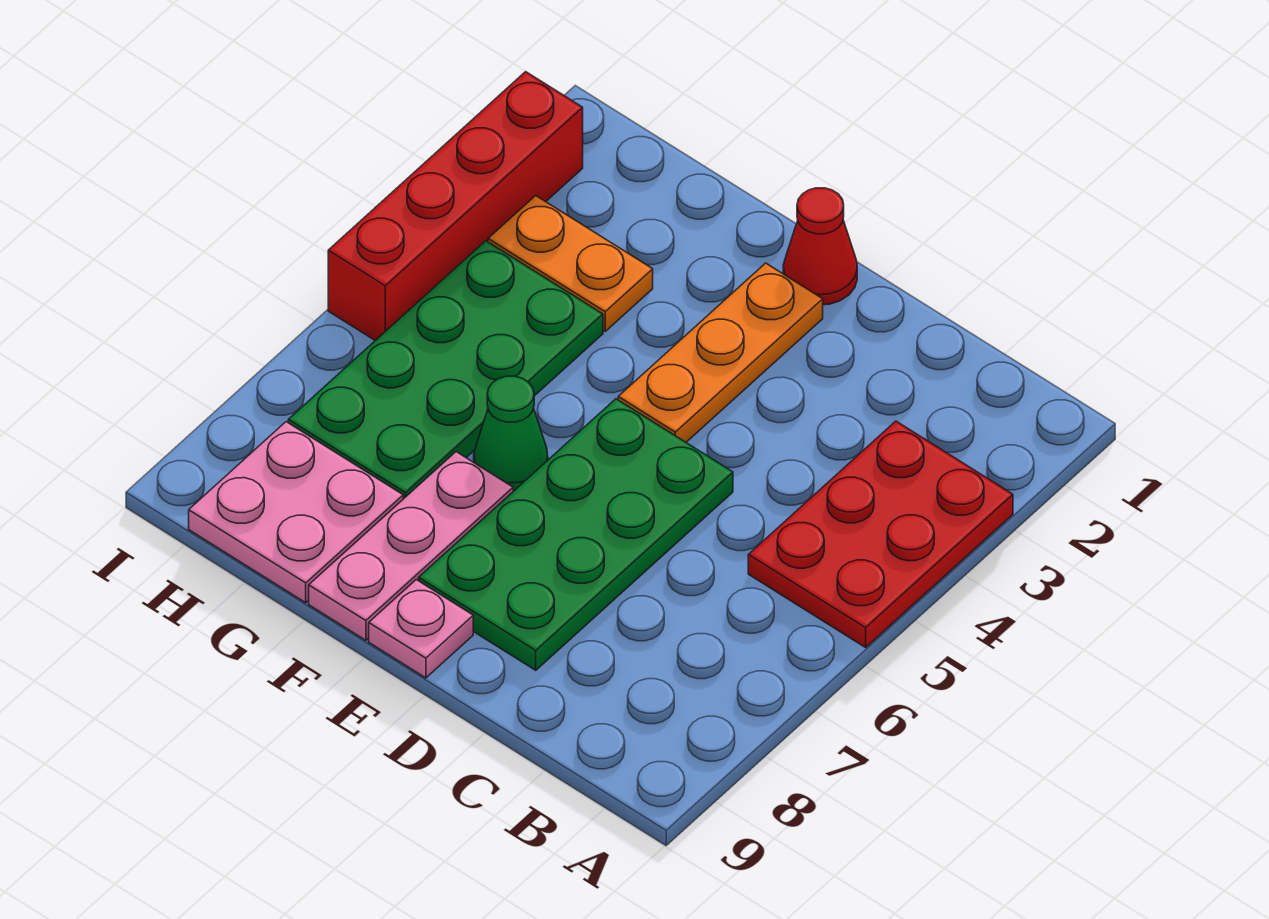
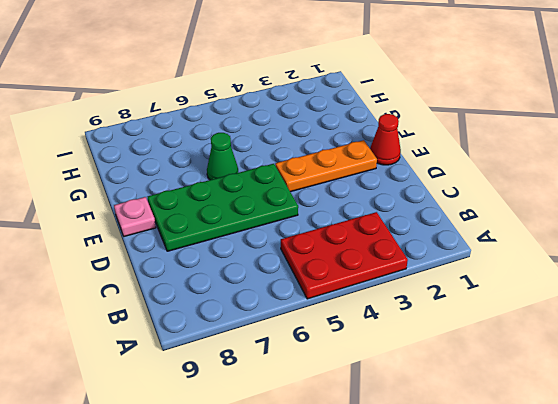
none -> pink plate F7:F9 level 1
none -> orange plate G3:H3 level 1

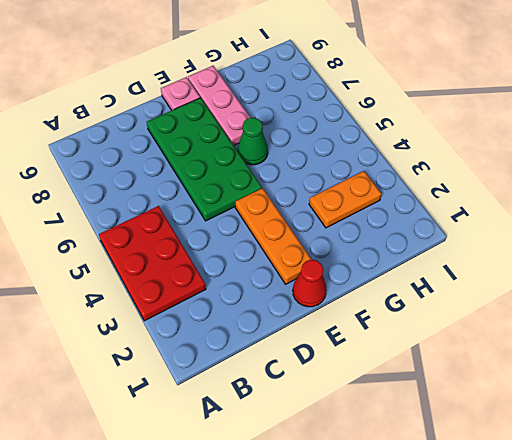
none -> green plate G4:H7 level 1
none -> pink plate G8:H9 level 1

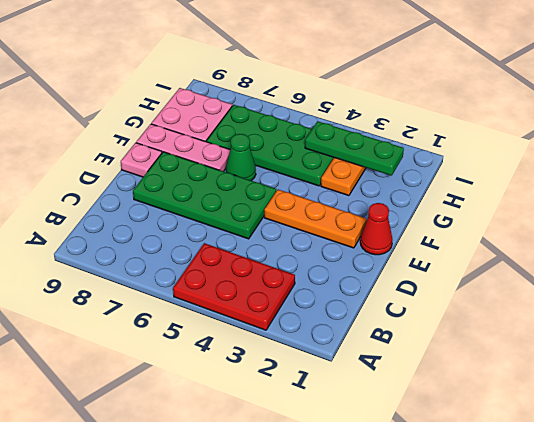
green plate H2:H4 level 2 -> none
none -> red brick I2:I5 level 1

